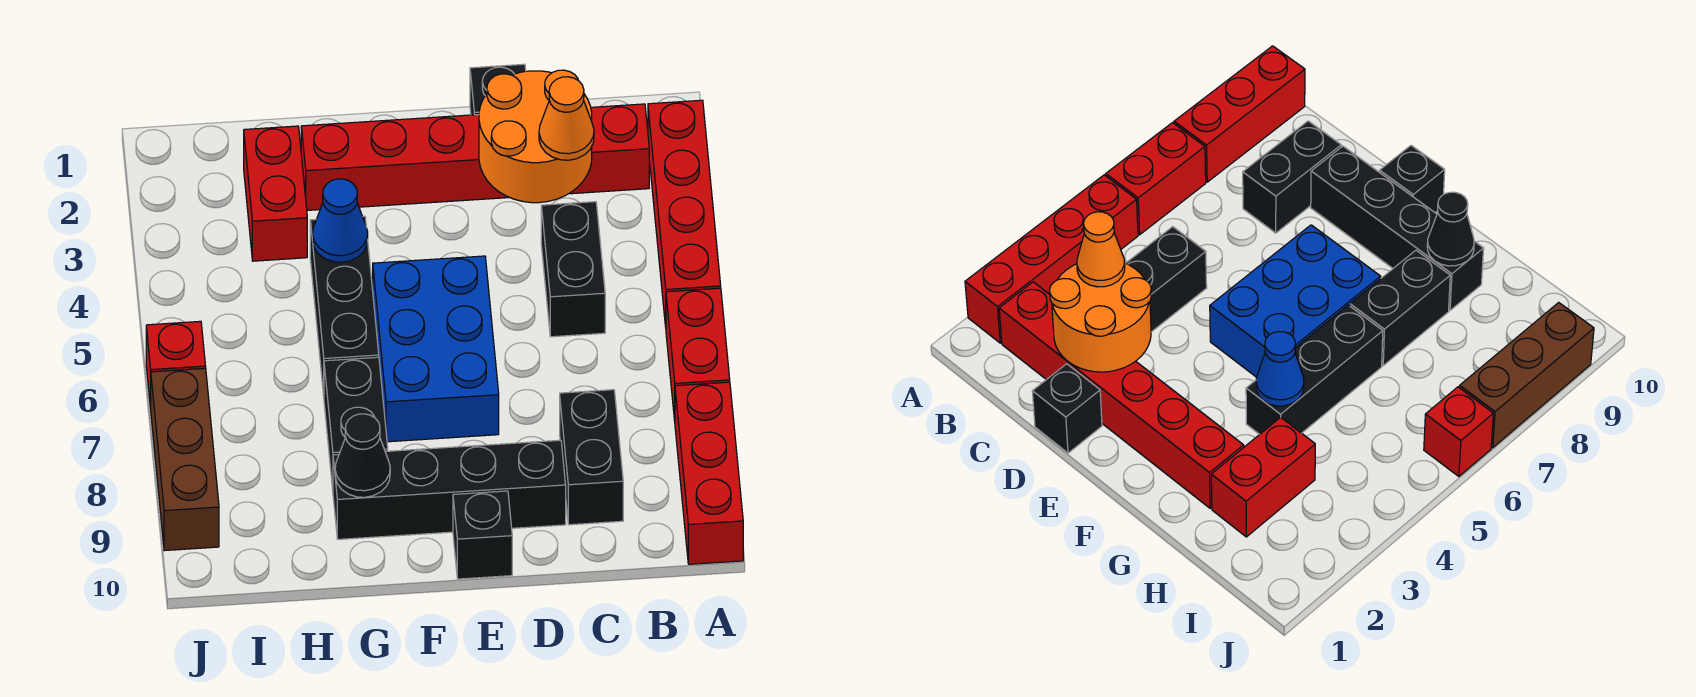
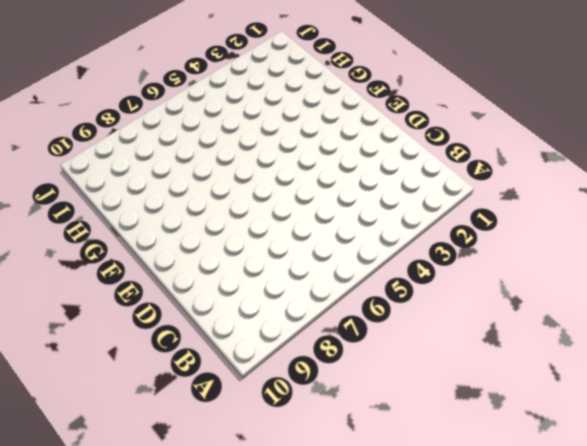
none -> red brick A2:A5 level 1
none -> red brick A6:A7 level 1
none -> red brick A8:A10 level 1

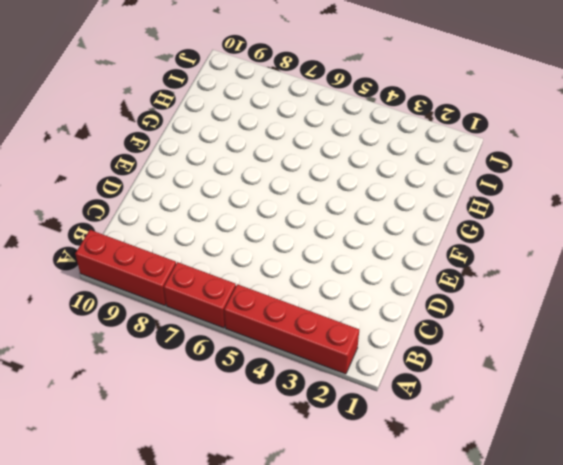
none -> red brick B2:G2 level 1
none -> black brick C4:C5 level 1
none -> black brick C8:C9 level 1

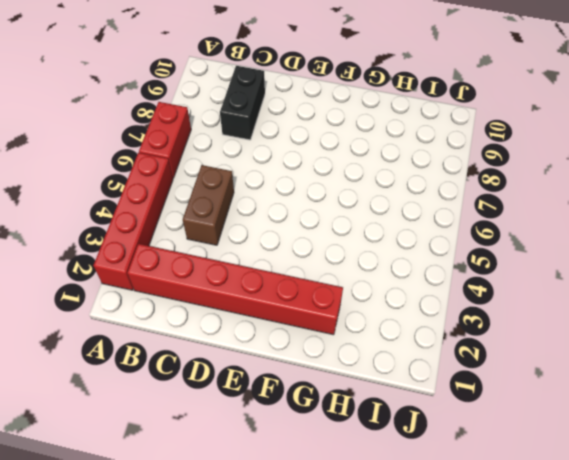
brown brick C4:C5 level 1 -> black brick C4:C5 level 1
none -> red brick A8:A10 level 1
none -> black brick D1 level 1
none -> black brick D9:G9 level 1

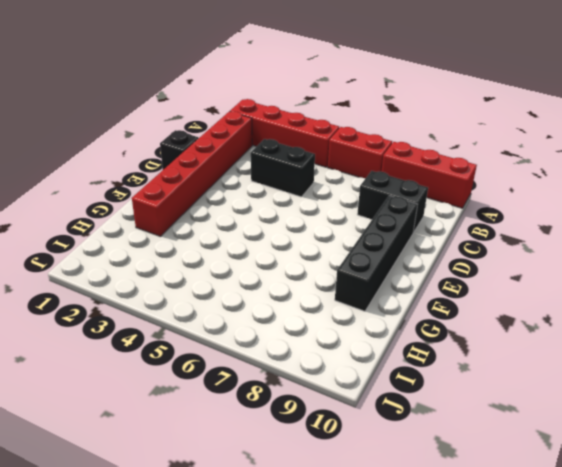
none -> blue brick E5:F7 level 1
none -> black brick E10 level 1
none -> black brick G4:G6 level 1

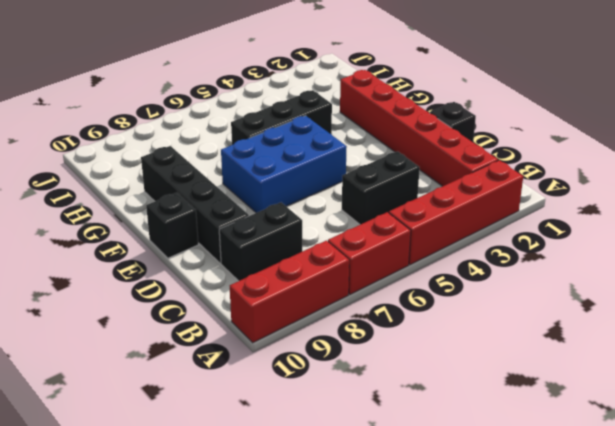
none -> black brick G7:G8 level 1
none -> red brick H2:H3 level 1
none -> red brick J6 level 1

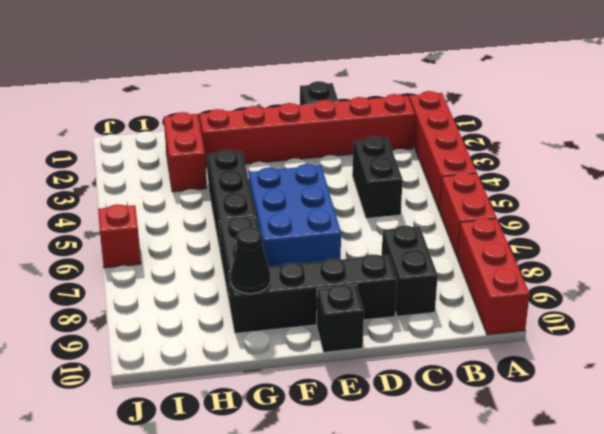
none -> brown brick J7:J9 level 1
none -> orange round brick C2:D3 level 2
none -> blue cone G4 level 2

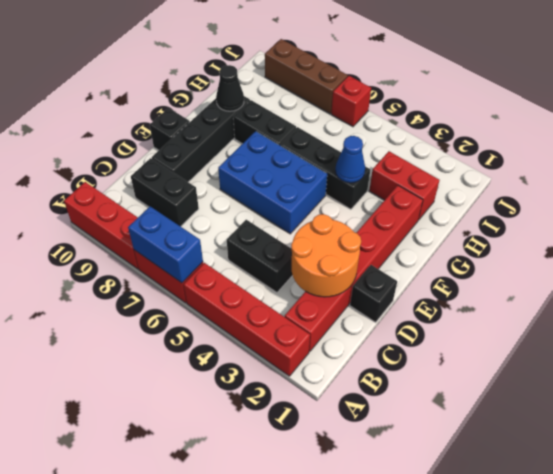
blue brick A6:A7 level 2 -> none
none -> orange cone C3 level 3

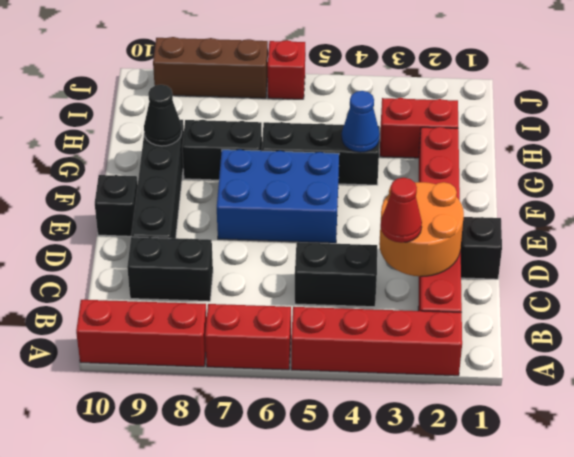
red cone C3 level 3 -> orange cone C3 level 3

